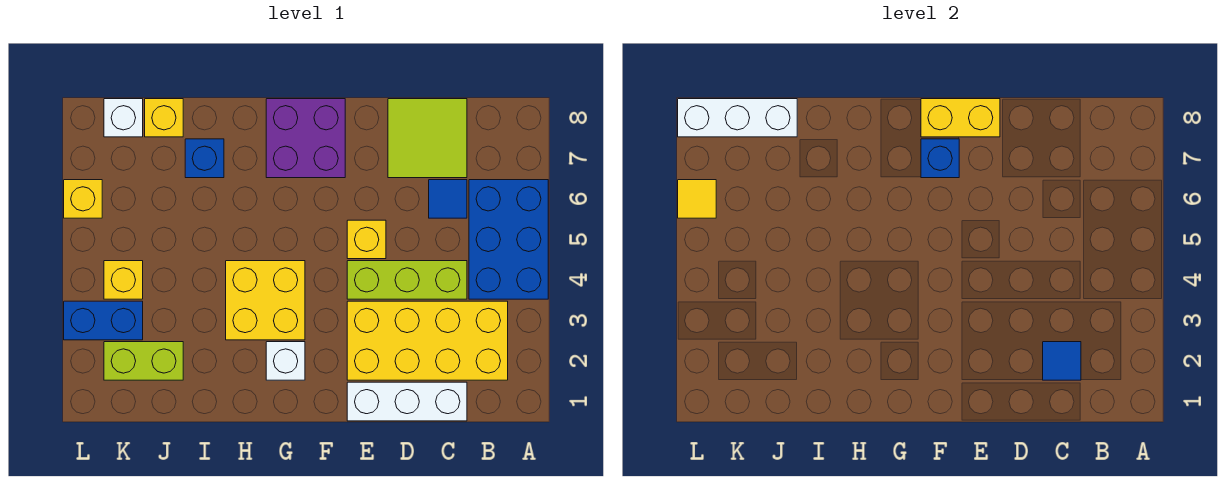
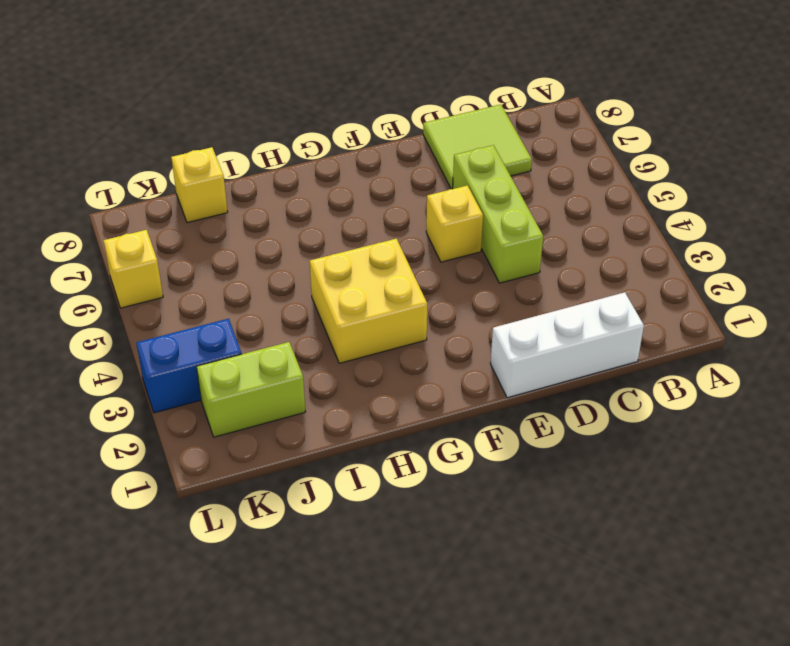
lime brick D4:D6 level 1 -> lime brick C4:E4 level 1
none -> blue brick A4:B6 level 1
none -> yellow brick B2:E3 level 1
none -> blue tile C6 level 1

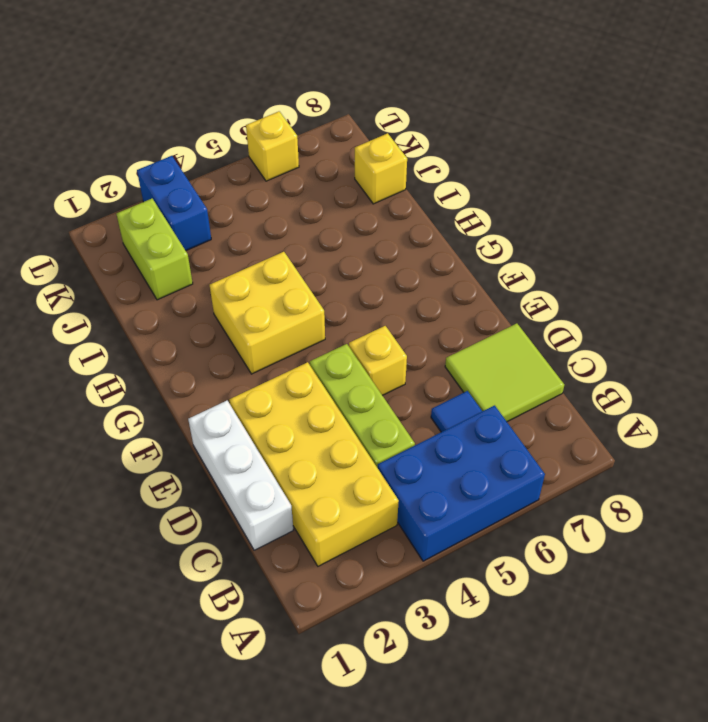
none -> purple brick F7:G8 level 1
none -> white brick G2 level 1
none -> blue brick I7 level 1

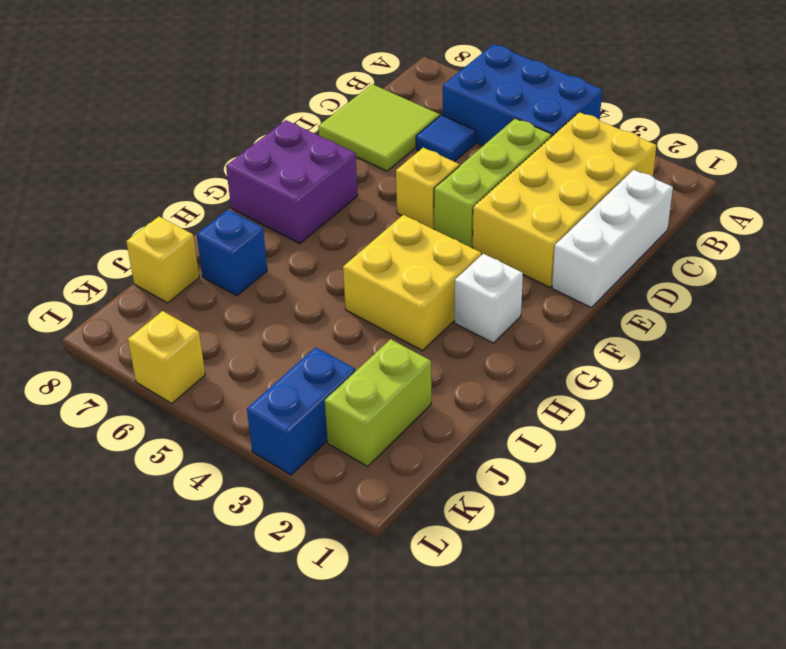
none -> yellow brick K4 level 1
none -> white brick K8 level 1
none -> blue tile C2 level 2

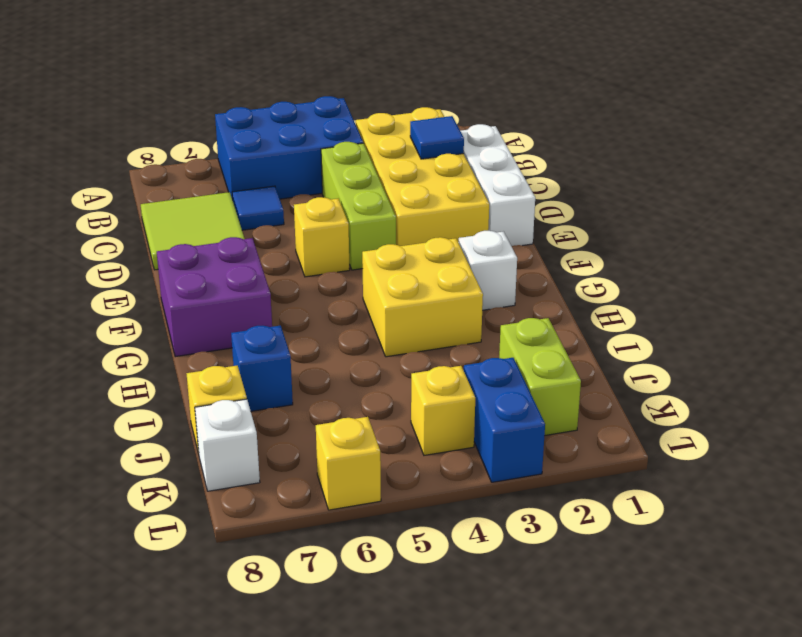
none -> yellow brick E8:F8 level 2
none -> blue brick F7 level 2
none -> white brick J8:L8 level 2

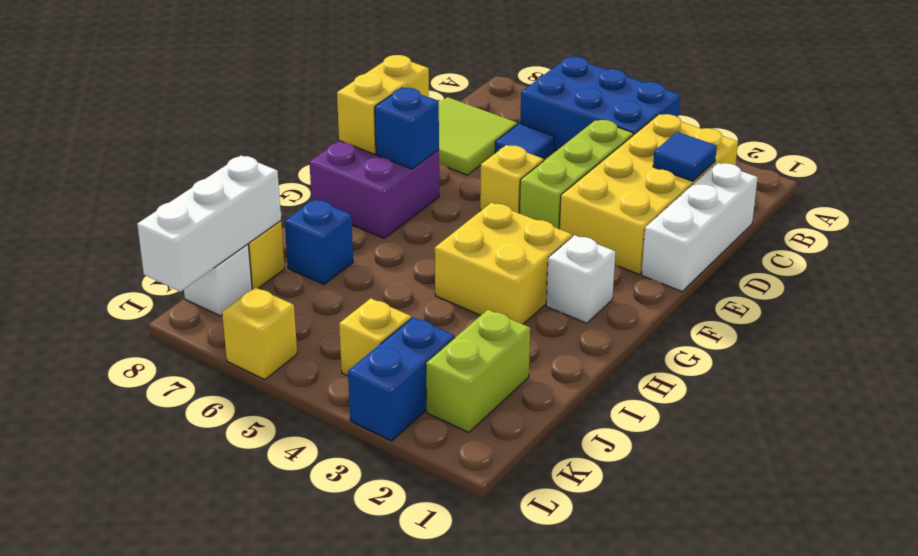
none -> yellow tile L6 level 2

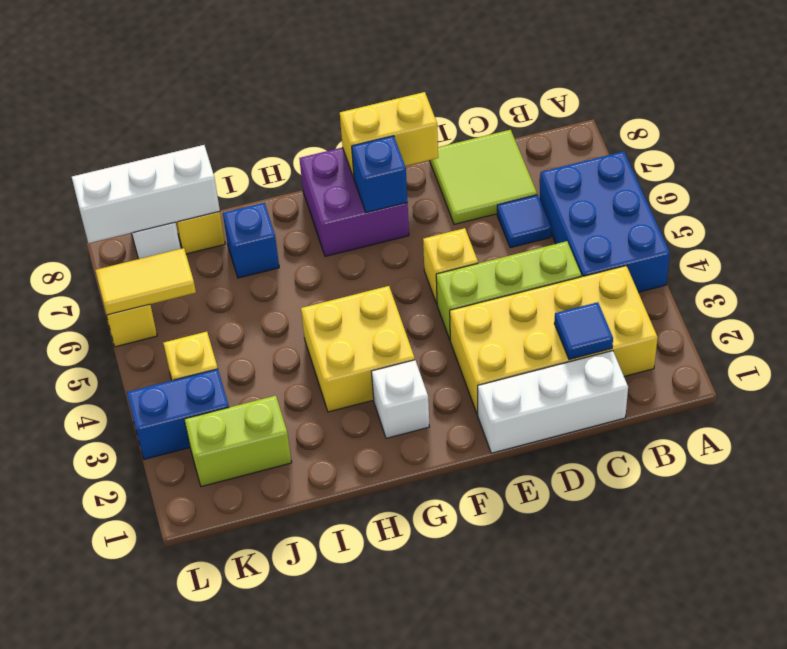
yellow tile K6:L6 level 2 -> yellow tile L6 level 2

